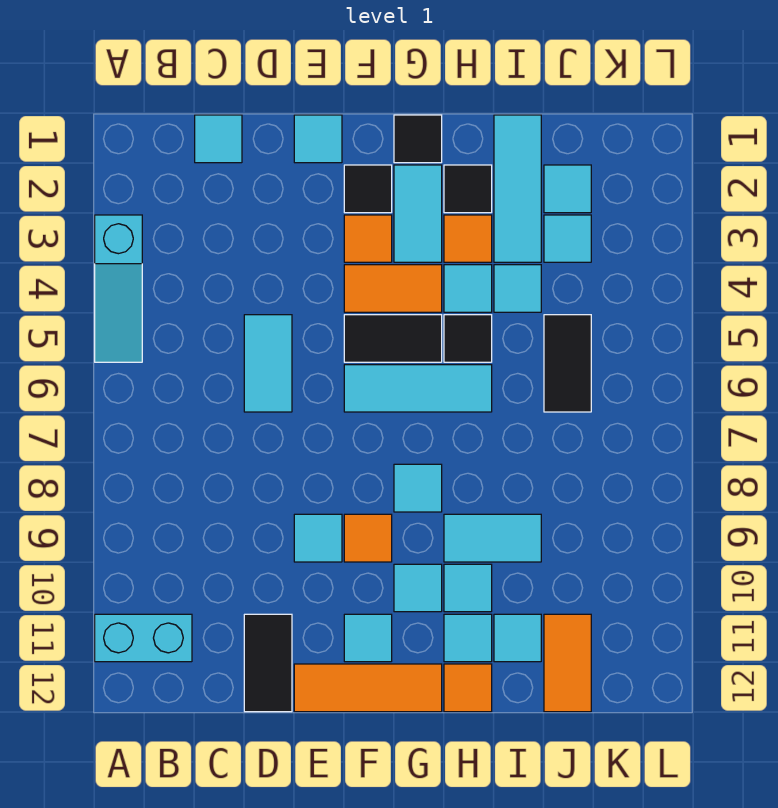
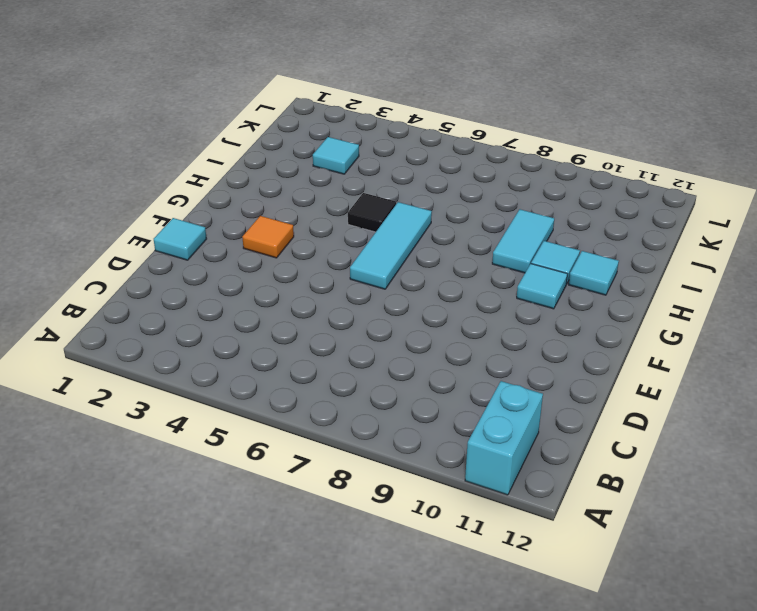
none -> cyan slope A3:A5 level 1 top 3
none -> cyan tile C1 level 1
none -> cyan tile D5:D6 level 1
none -> black tile D11:D12 level 1

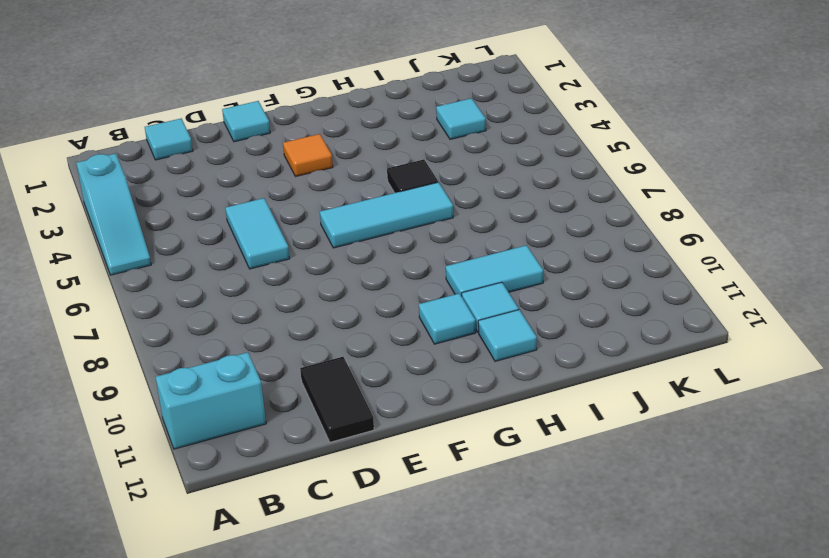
none -> cyan tile E9 level 1
none -> orange tile E12:G12 level 1
none -> black tile F2 level 1
none -> orange tile F4:G4 level 1

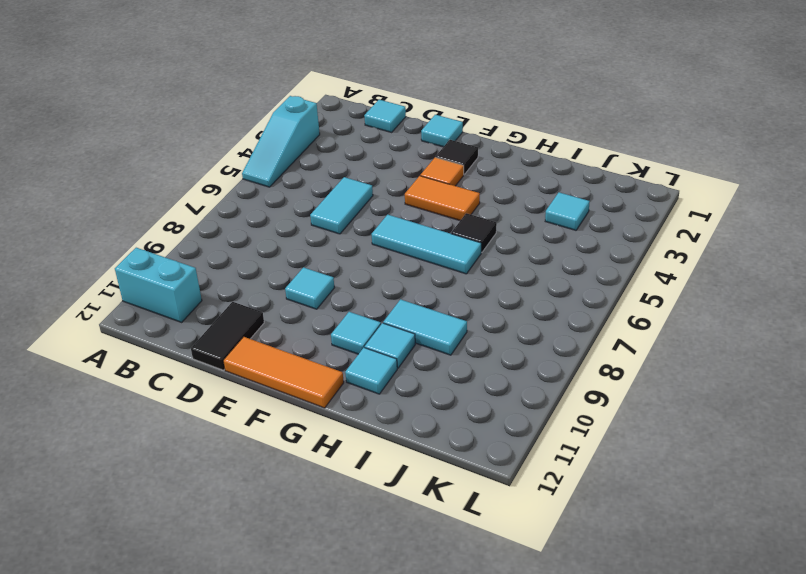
none -> black tile F5:G5 level 1
none -> orange tile F9 level 1
none -> cyan tile F11 level 1
none -> black tile G1 level 1

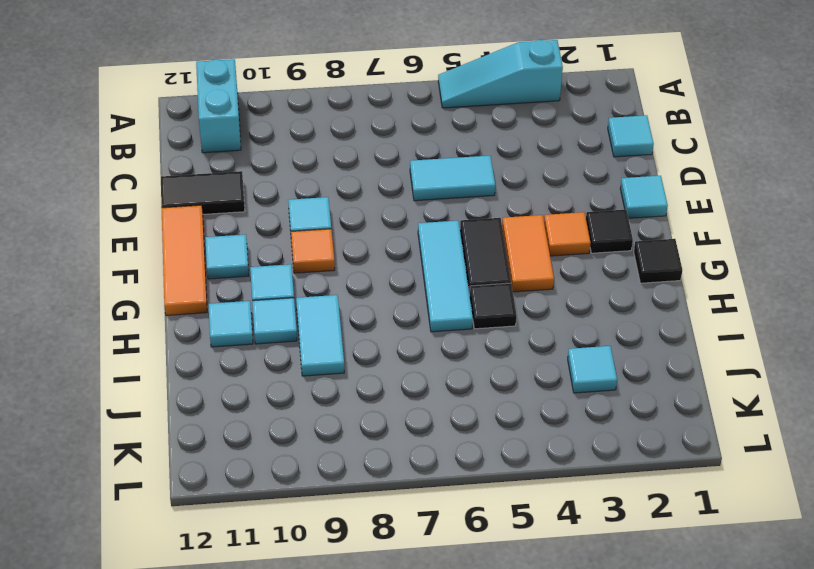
none -> cyan tile G2:G3 level 1
none -> cyan tile G8 level 1
none -> black tile H2 level 1
none -> orange tile H3 level 1

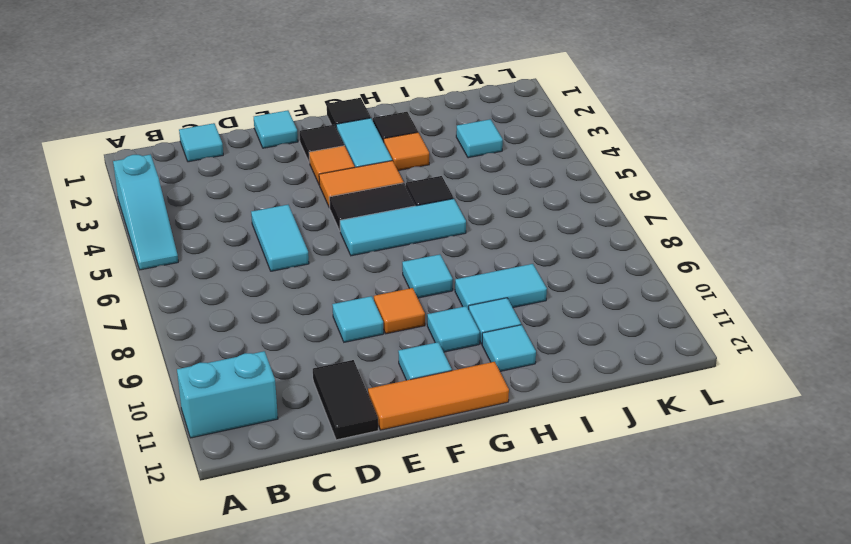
none -> cyan tile H4 level 1
none -> orange tile H12 level 1
none -> cyan tile I1:I3 level 1
none -> cyan tile I4 level 1

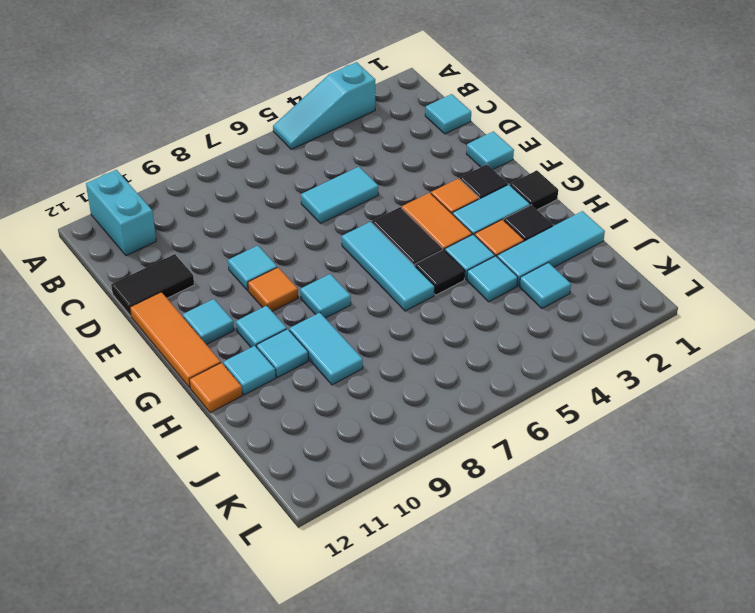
none -> cyan tile I11 level 1
none -> cyan tile J2 level 1
none -> black tile J5:J6 level 1
none -> orange tile J11:J12 level 1

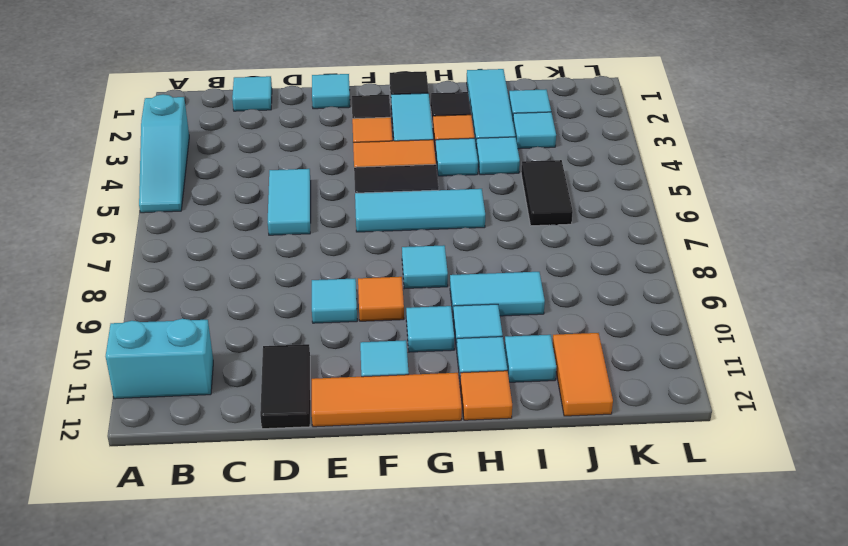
none -> black tile H5 level 1

